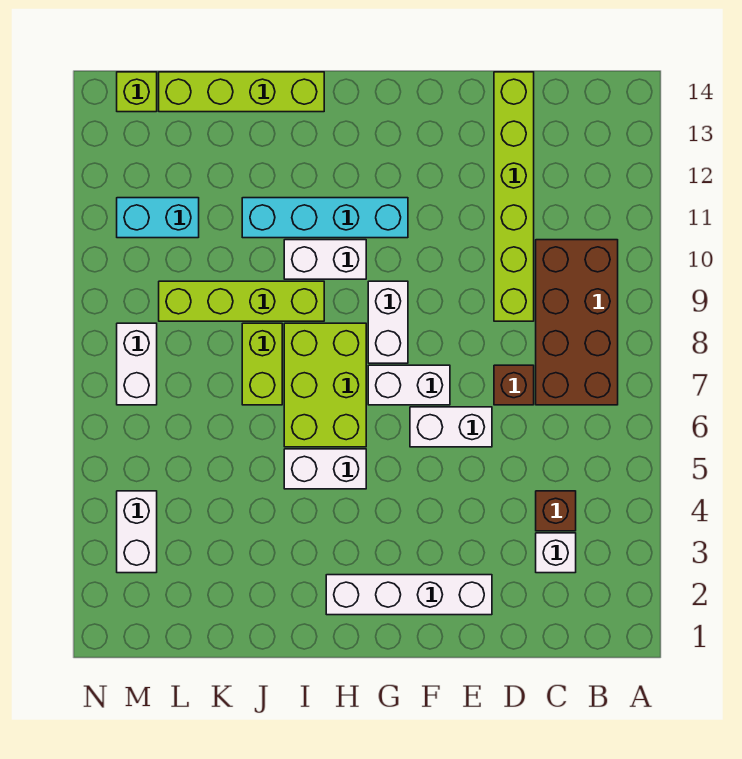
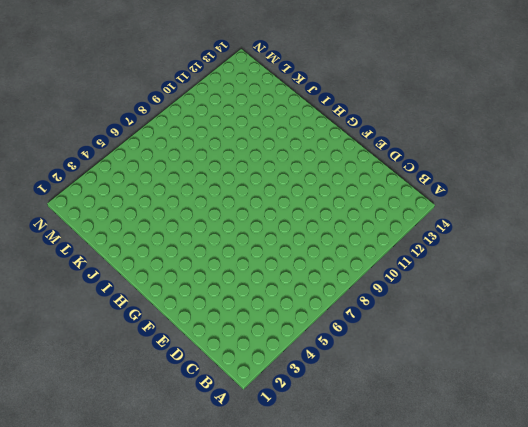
none -> brown brick B7:C10 level 1
none -> white brick C3 level 1
none -> brown brick C4 level 1

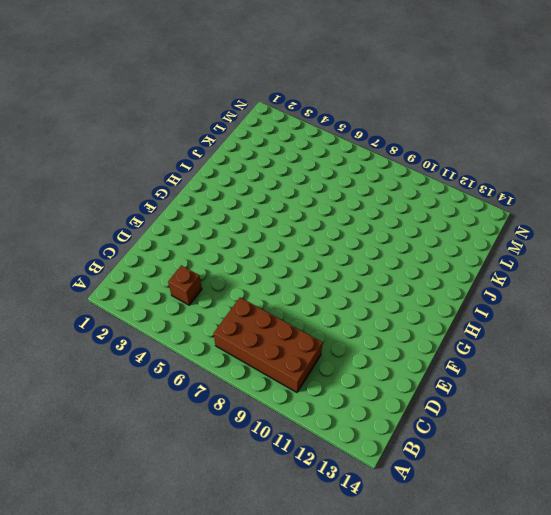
none -> white brick C3 level 1
none -> brown brick D7 level 1
none -> lime brick D9:D14 level 1

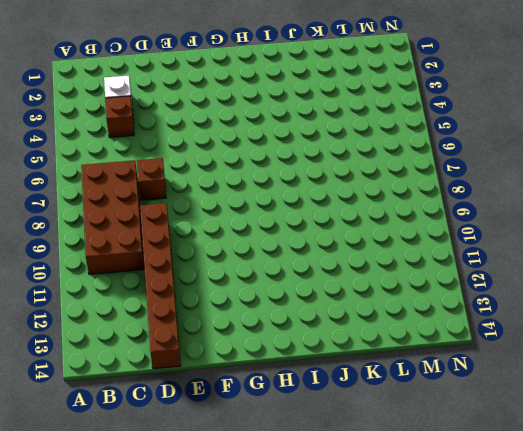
brown brick D9:D14 level 1 -> lime brick D9:D14 level 1
none -> white brick E2:H2 level 1
none -> white brick E6:F6 level 1
none -> white brick F7:G7 level 1

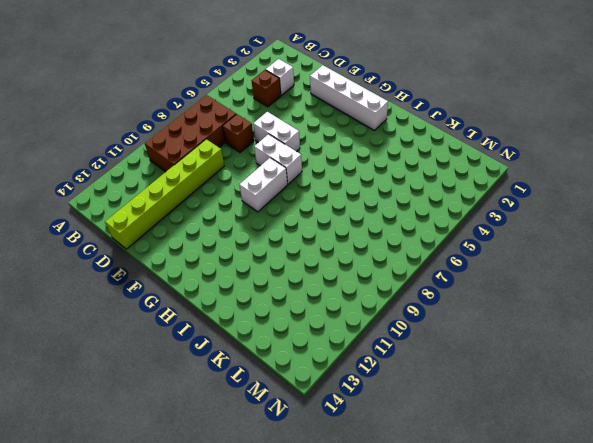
none -> cyan brick G11:J11 level 1
none -> white brick H5:I5 level 1
none -> lime brick H6:I8 level 1

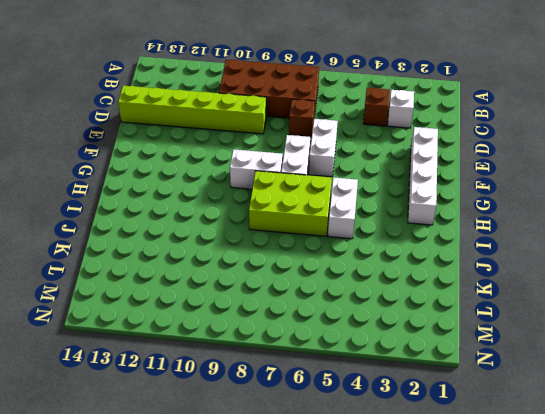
none -> cyan brick G11:J11 level 1
none -> white brick H10:I10 level 1
none -> lime brick I9:L9 level 1

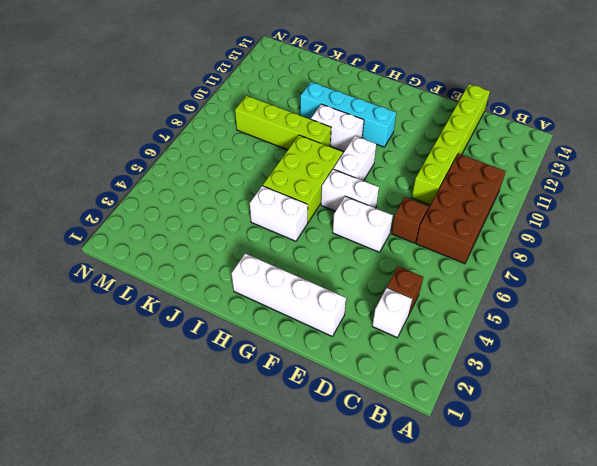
none -> lime brick I14:L14 level 1
none -> lime brick J7:J8 level 1
none -> cyan brick L11:M11 level 1

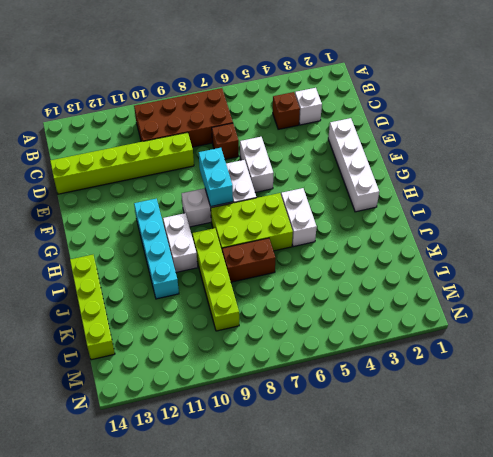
cyan brick F8:G8 level 2 -> cyan brick L11:M11 level 1
brown brick J7:J8 level 1 -> lime brick J7:J8 level 1
none -> white brick M3:M4 level 1
none -> white brick M7:M8 level 1
none -> lime brick M14 level 1

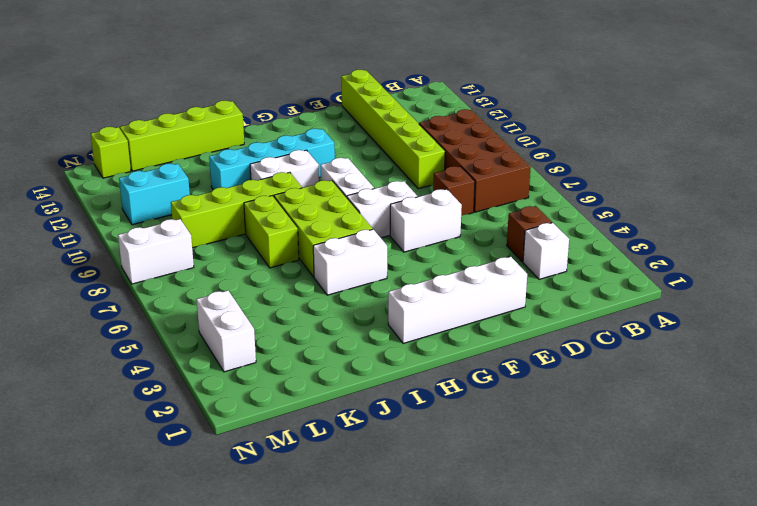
white brick M8:N8 level 1 -> white brick M7:M8 level 1

